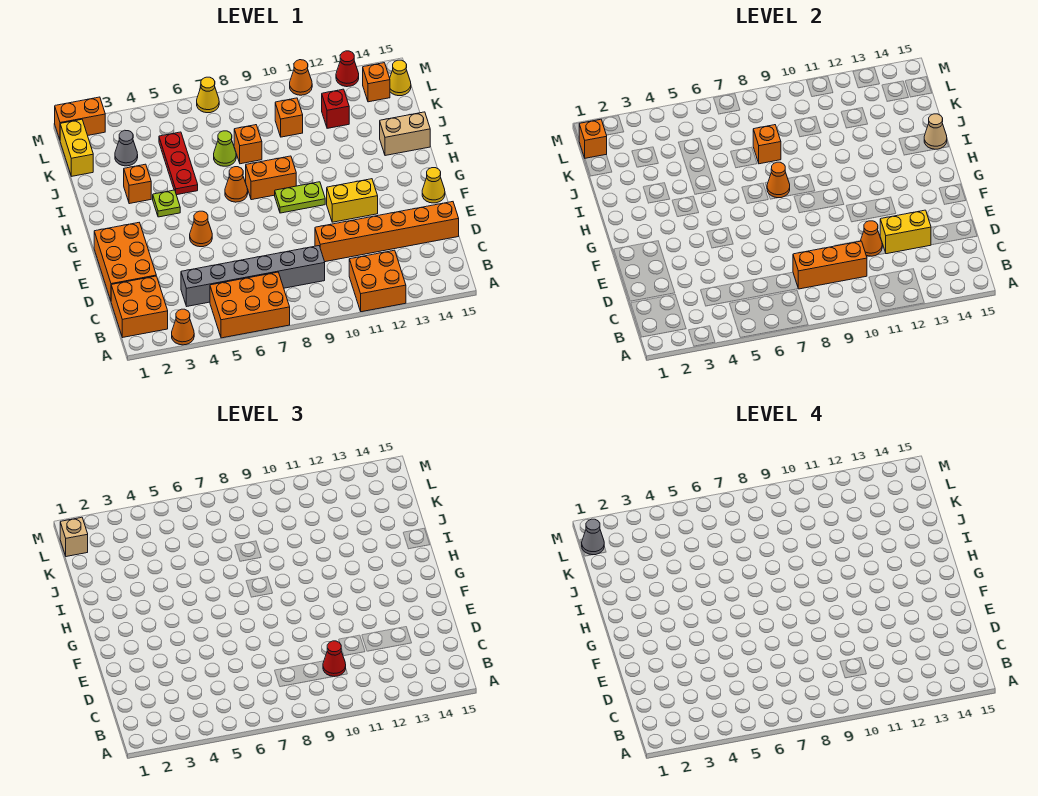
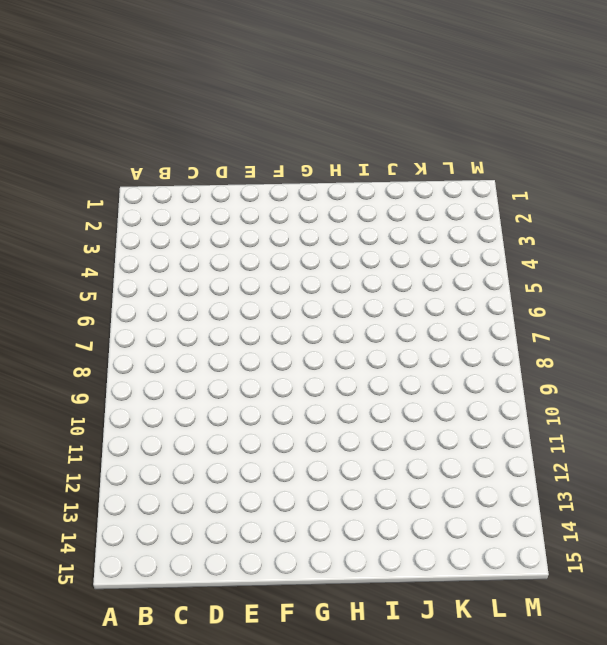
none -> orange cone A3 level 1
none -> orange brick A5:B7 level 1
none -> orange brick A11:B12 level 1
none -> orange brick B1:C2 level 1

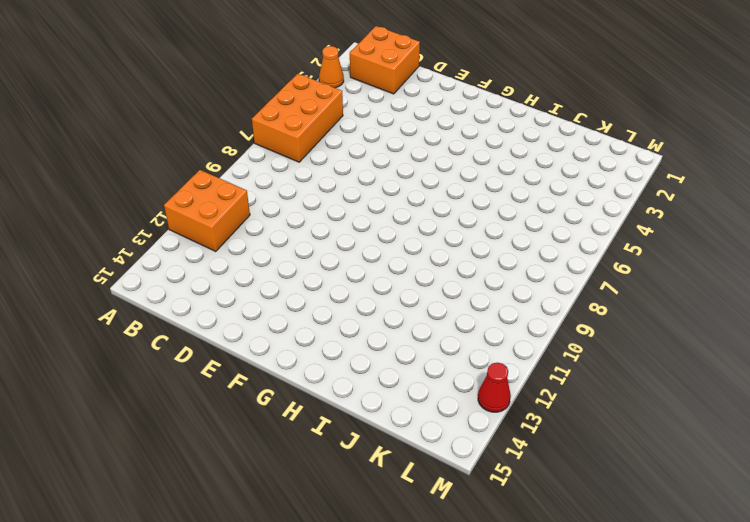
none -> grey brick C4:C9 level 1
none -> orange brick D1:F2 level 1
none -> orange brick D10:D15 level 1
none -> orange cone F5 level 1

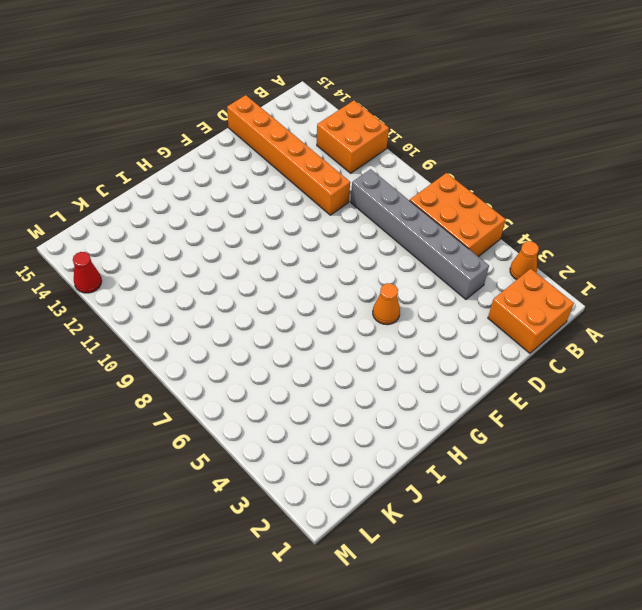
none -> orange brick D1:F2 level 1
none -> yellow brick F11:F12 level 1
none -> yellow cone F15 level 1
none -> lime plate G9:G10 level 1

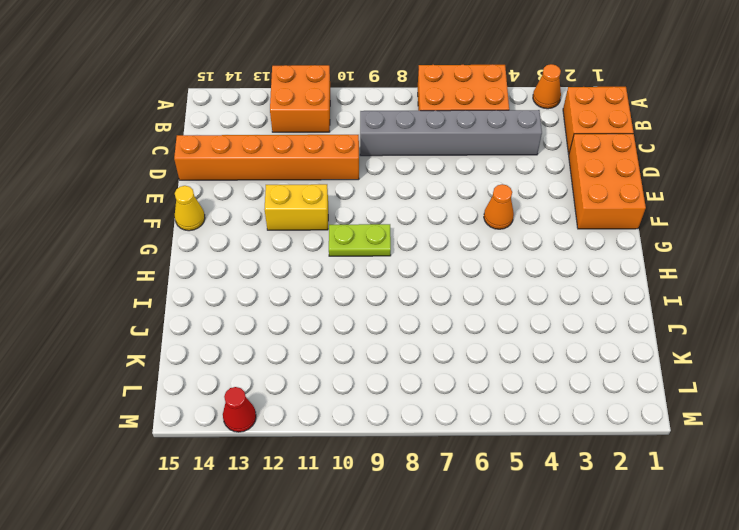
none -> lime plate H4 level 1
none -> orange cone H7 level 1
none -> orange brick H8:H9 level 1
none -> orange brick I3 level 1

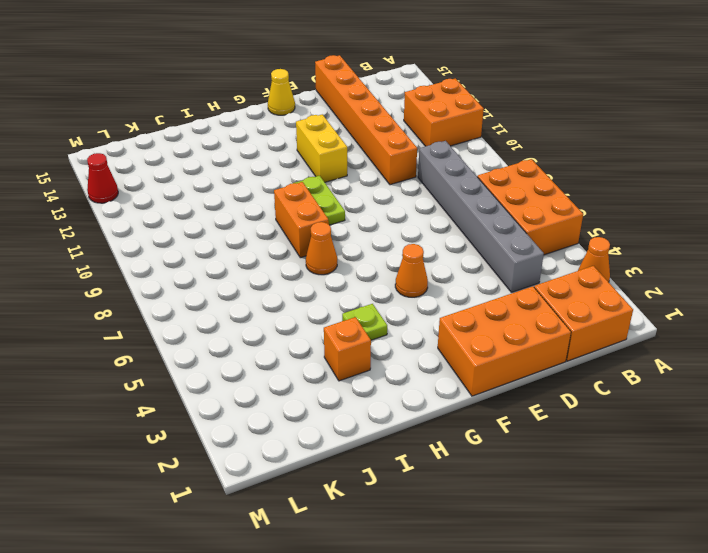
none -> red plate I5:K5 level 1
none -> tan brick I14:I15 level 1
none -> lime cone J7 level 1
none -> orange brick J8 level 1

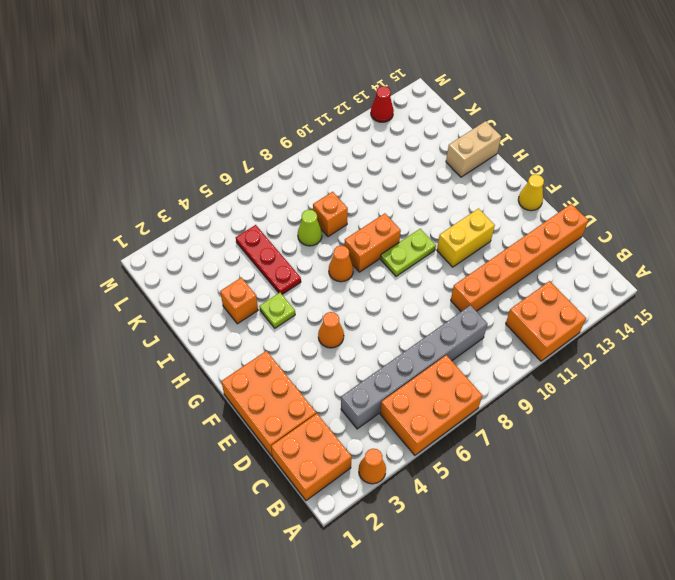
none -> yellow brick K1:L1 level 1
none -> grey cone K3 level 1
none -> orange brick K10 level 1
none -> red brick K12 level 1

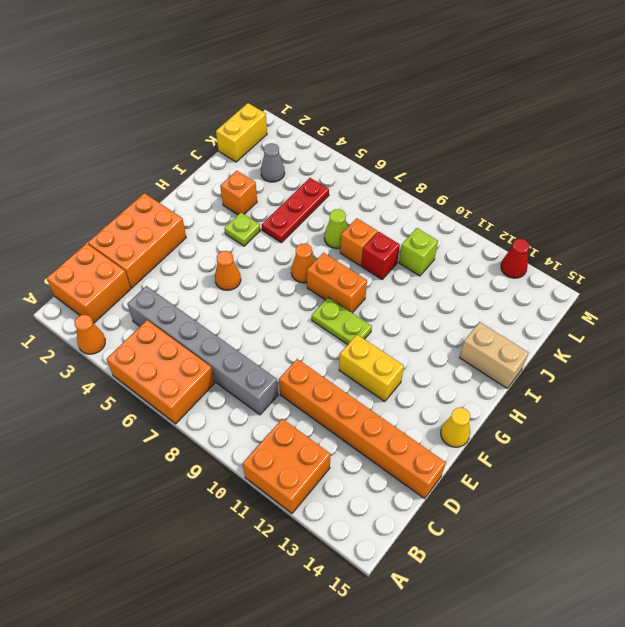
red brick J9 level 1 -> red brick K12 level 1
lime brick K10 level 1 -> orange brick K10 level 1
none -> orange brick L14 level 1
none -> yellow cone L15 level 1
none -> orange brick M1:M2 level 1
none -> yellow cone M7 level 1

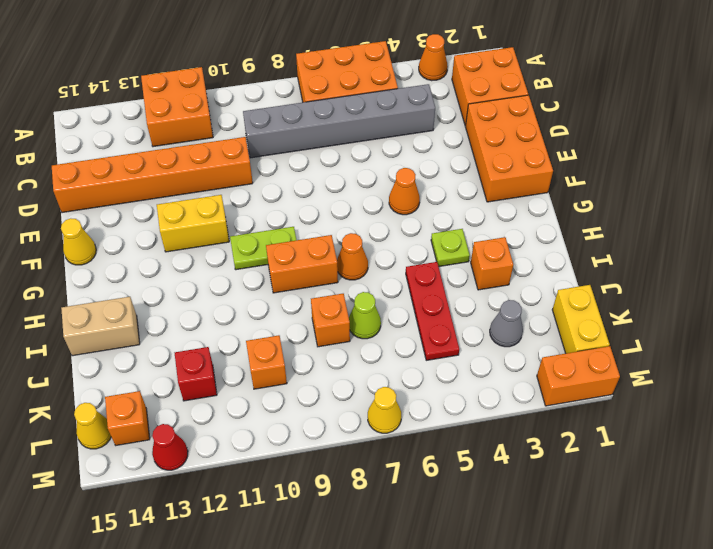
none -> orange cone M11 level 1
none -> orange brick C8:C10 level 2
none -> orange cone D11 level 2
none -> yellow brick D12:D13 level 2

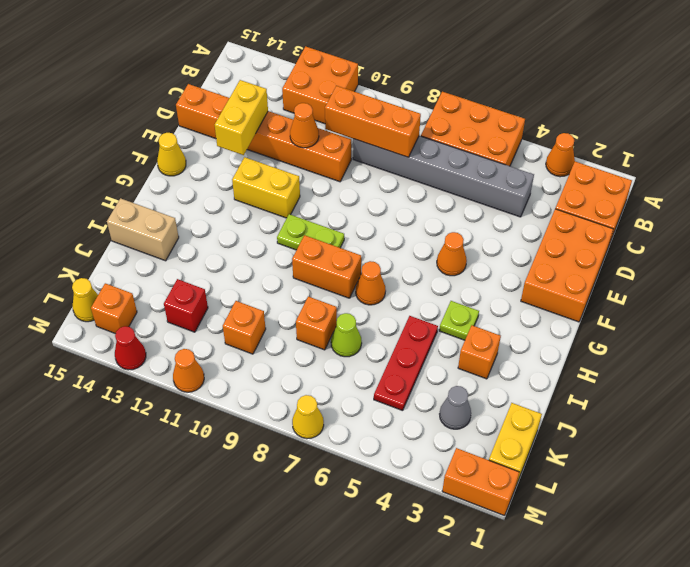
yellow brick D13:E13 level 2 -> yellow brick D12:D13 level 2
none -> orange cone H8 level 2
none -> tan cone I15 level 2
none -> orange brick J8 level 2
none -> orange brick L1 level 2

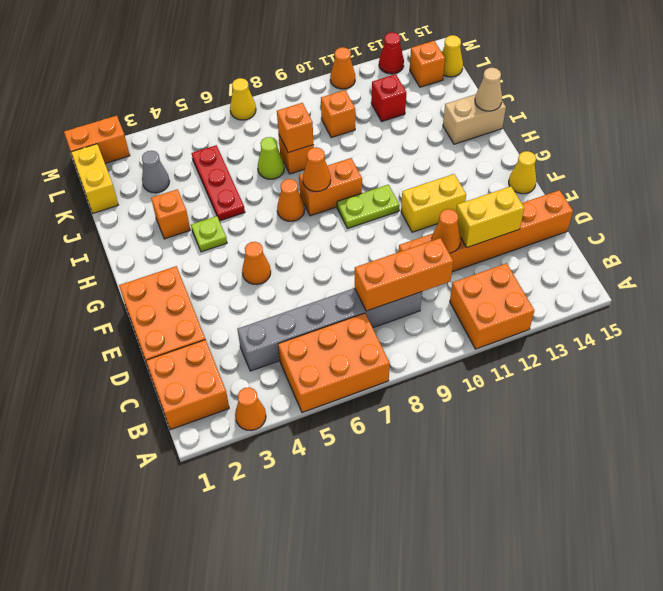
none -> orange brick L1 level 2
none -> red cone C10 level 3
none -> tan brick L1 level 3
none -> grey cone L1 level 4

